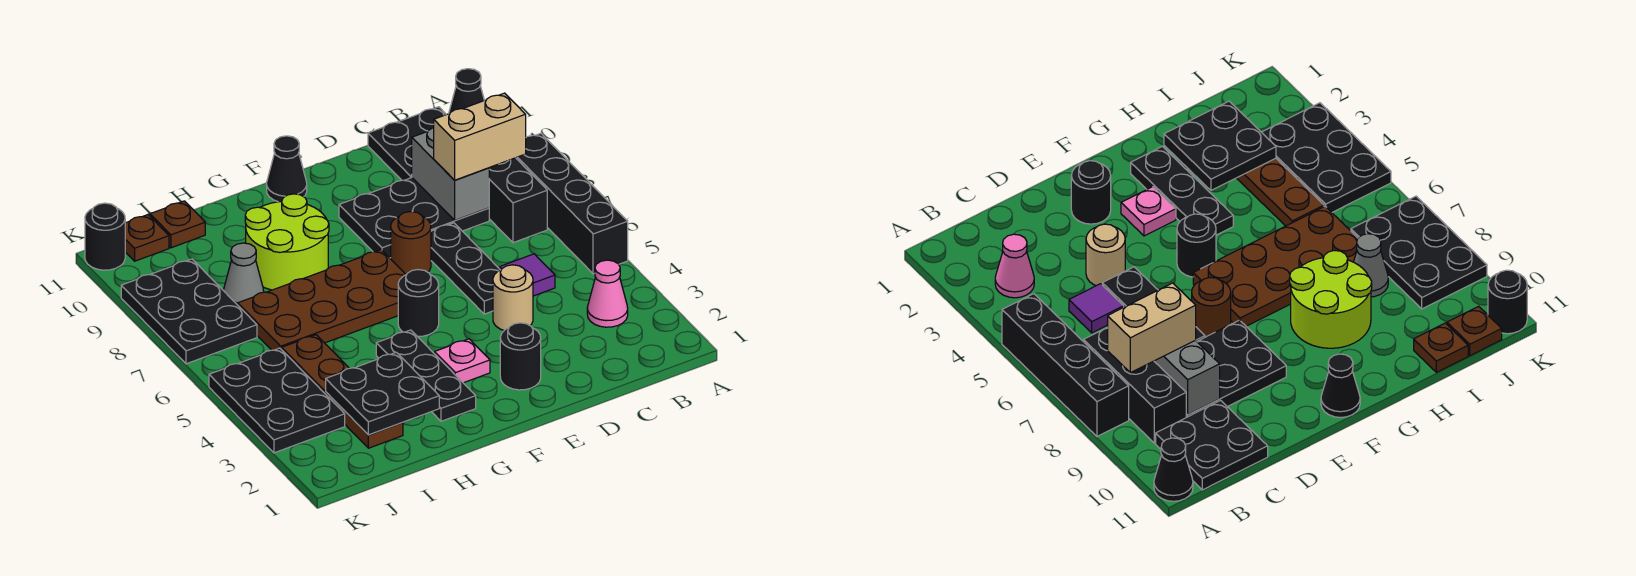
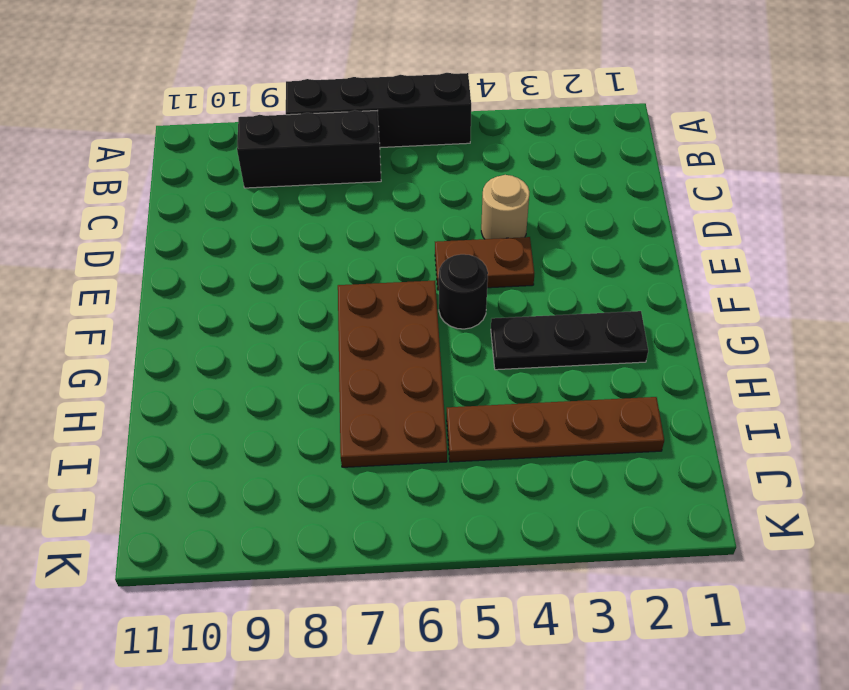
brown plate E4:E5 level 1 -> none
none -> black cone A11 level 1
none -> pink cone B3 level 1
none -> black plate B10:C11 level 1

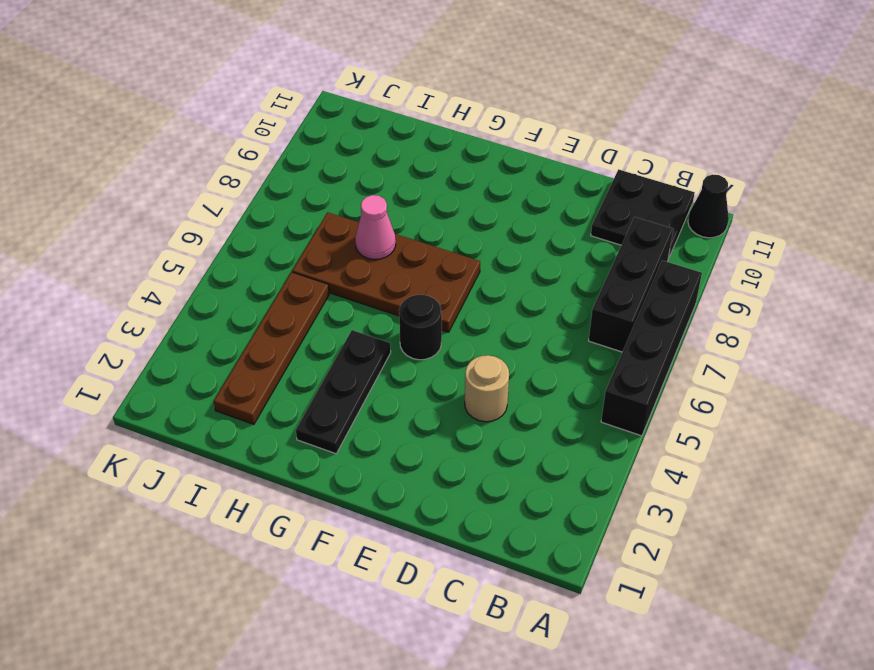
pink cone H7 level 2 -> pink cone B3 level 1
none -> purple tile C5 level 1
none -> black plate C8:E9 level 1
none -> black plate D5:D7 level 1

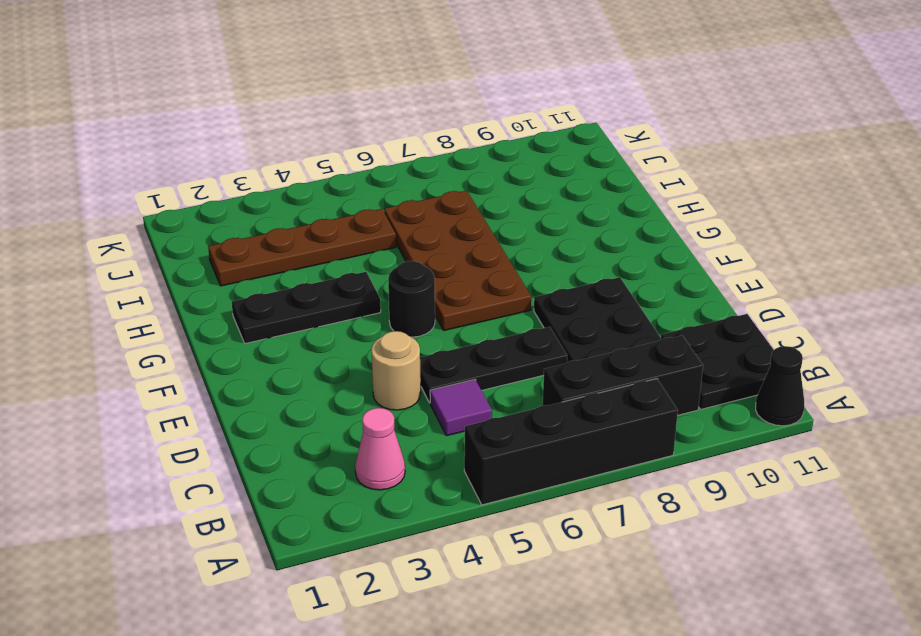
none -> black round brick E2 level 1
none -> brown round brick E7 level 1
none -> pink plate F3 level 1

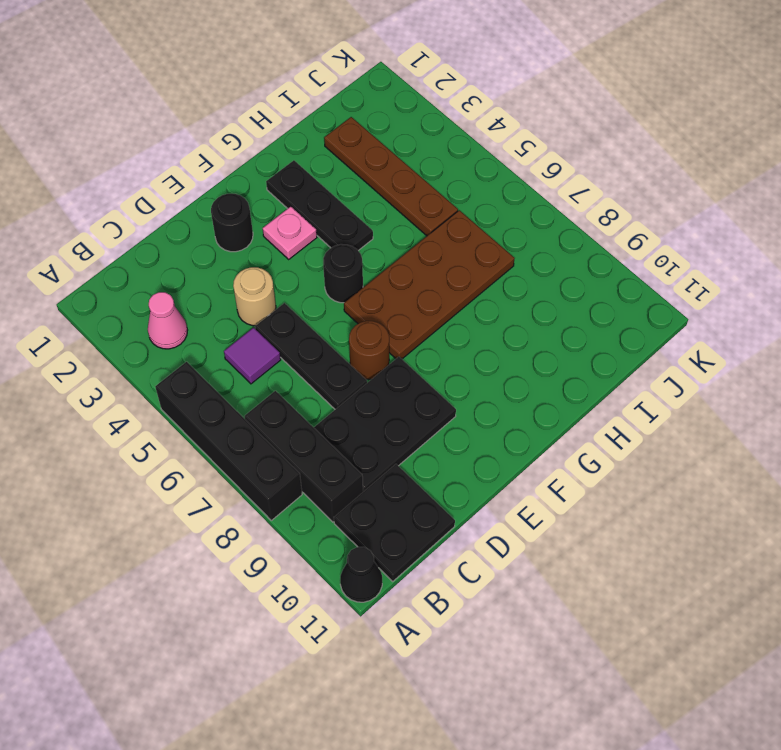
none -> black cone F11 level 1
none -> lime round brick G8:H9 level 1
none -> grey cone I8 level 1

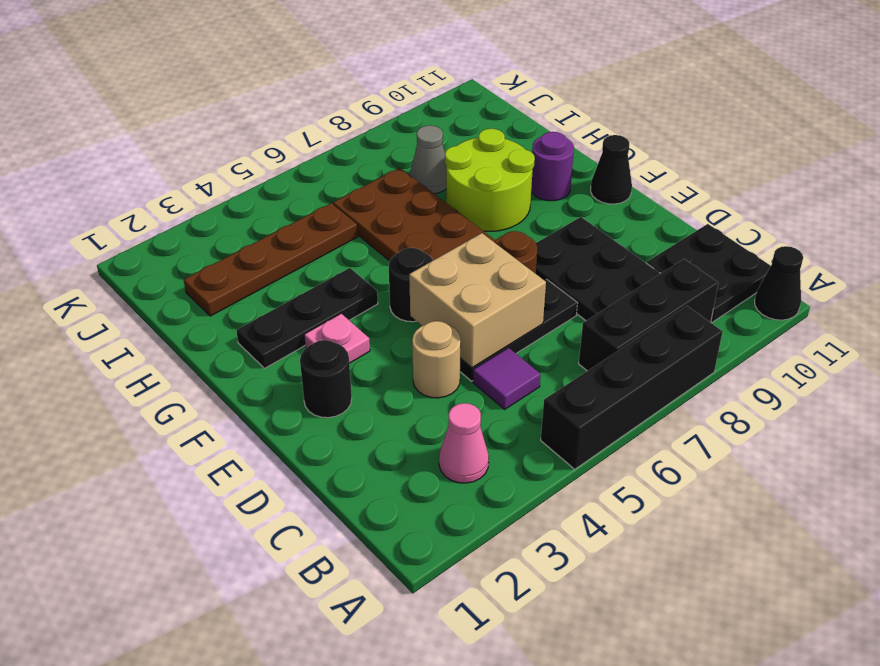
tan brick D5:E6 level 2 -> none
purple round brick G10 level 1 -> none
none -> brown plate I11 level 1
none -> black plate J3:K5 level 1
none -> black plate J7:K9 level 1

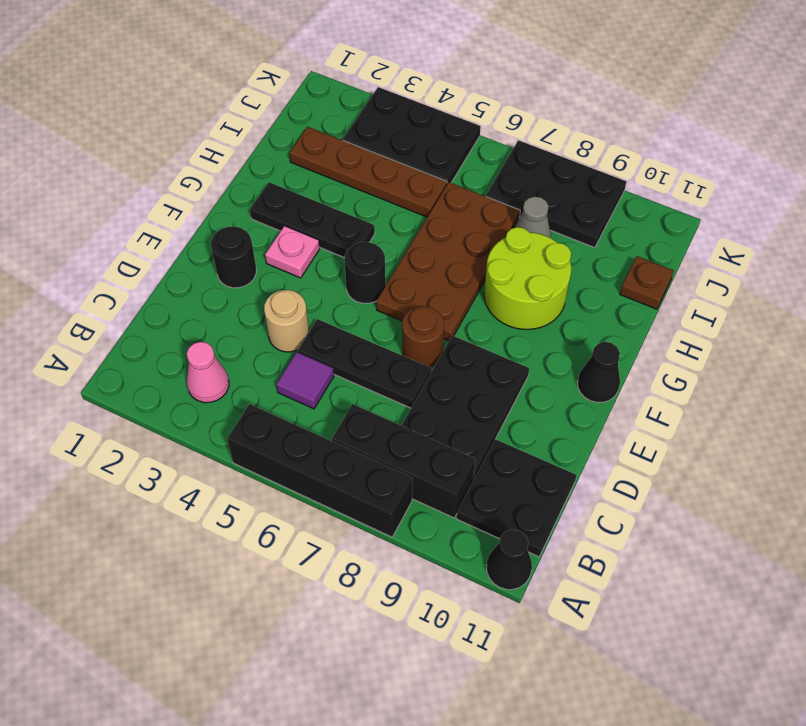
none -> brown plate J11 level 1
none -> black round brick K11 level 1
none -> grey brick C8:C9 level 2

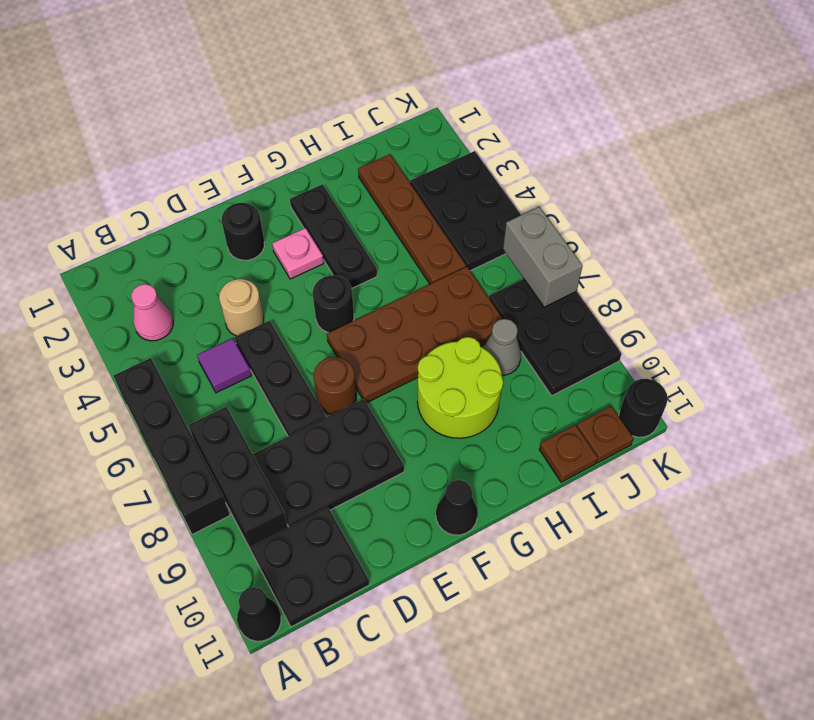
grey brick K6:K7 level 2 -> grey brick C8:C9 level 2
none -> black plate H2:I3 level 2
none -> tan brick B8:C8 level 3

